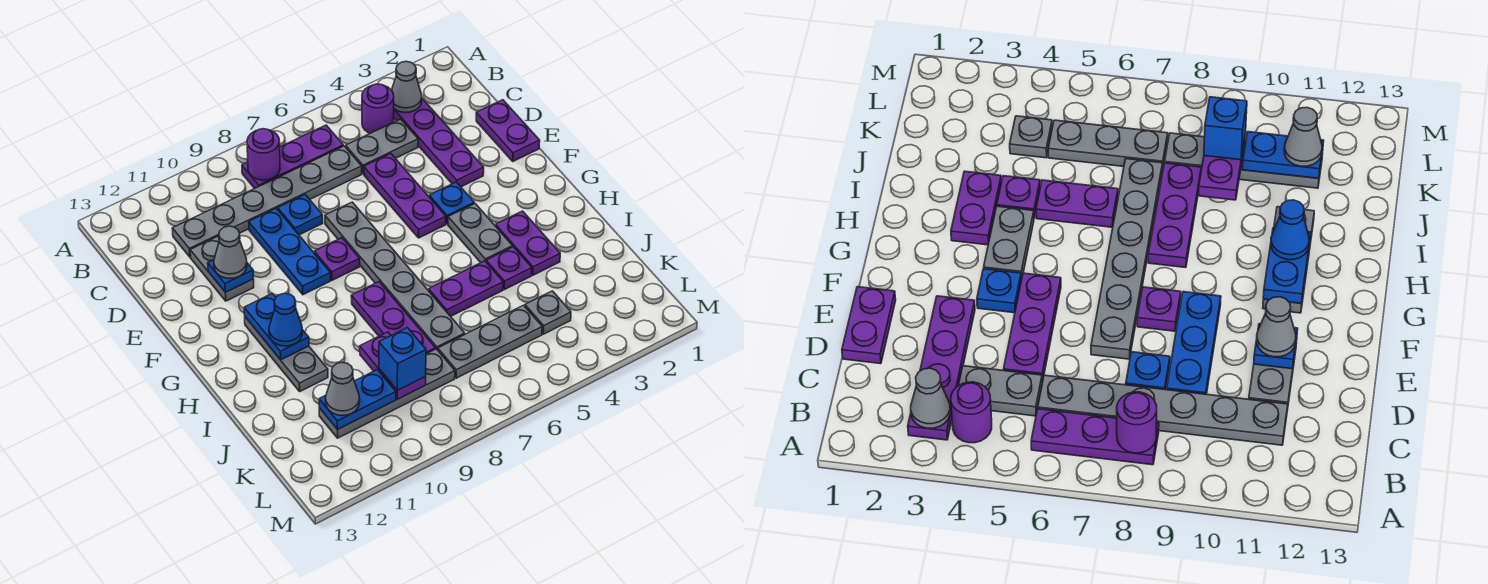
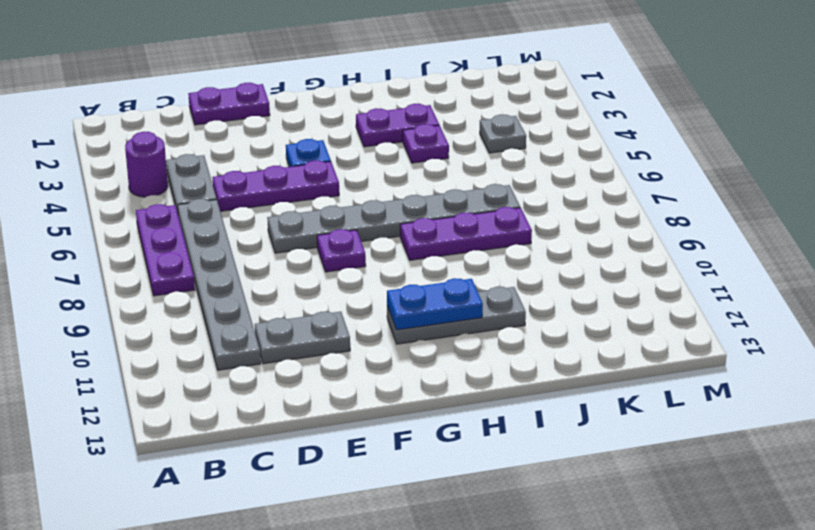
none -> purple plate B3:E3 level 1
none -> blue plate D8 level 1
none -> blue plate D9:F9 level 1
none -> grey plate G4:H4 level 1

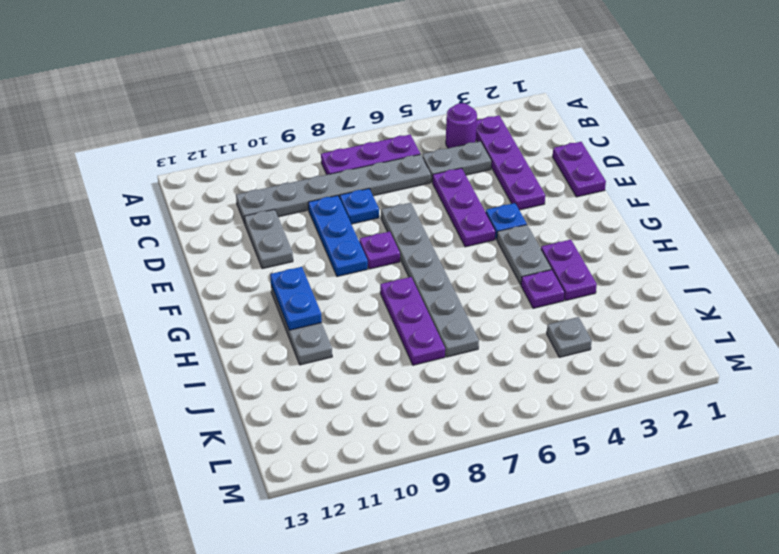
none -> purple plate I5:I6 level 1
none -> grey plate K5:K7 level 1
none -> grey plate K8:K11 level 1
none -> grey cone B3 level 2

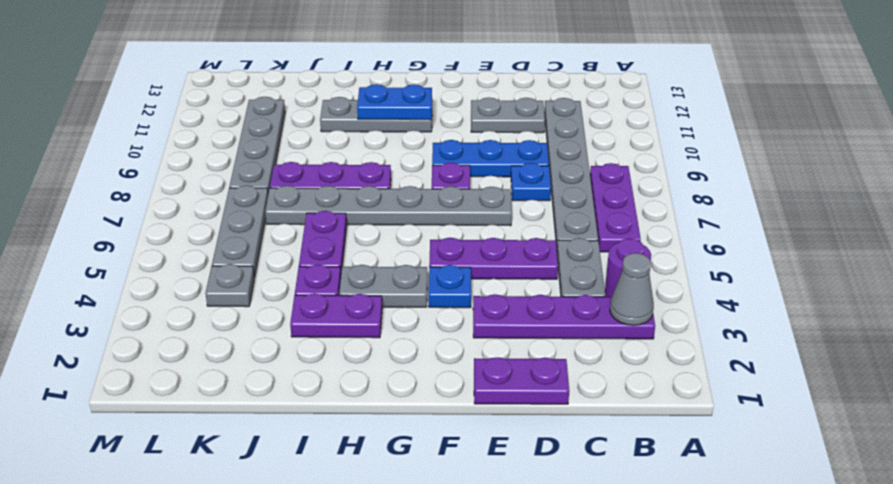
none -> purple round brick B8 level 2
none -> blue plate E11 level 2
none -> purple plate J9:K9 level 2
none -> blue plate K10:K11 level 2

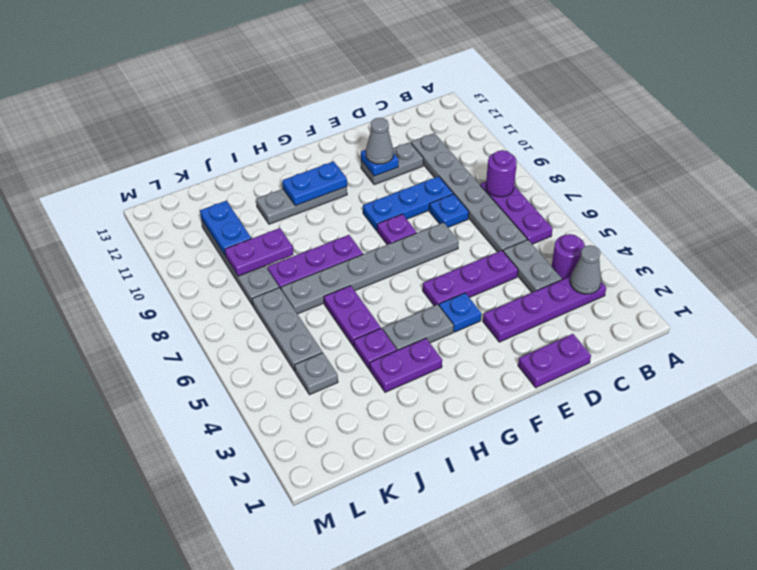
none -> blue cone H11 level 3
none -> blue brick K9 level 3
none -> grey cone K11 level 3

